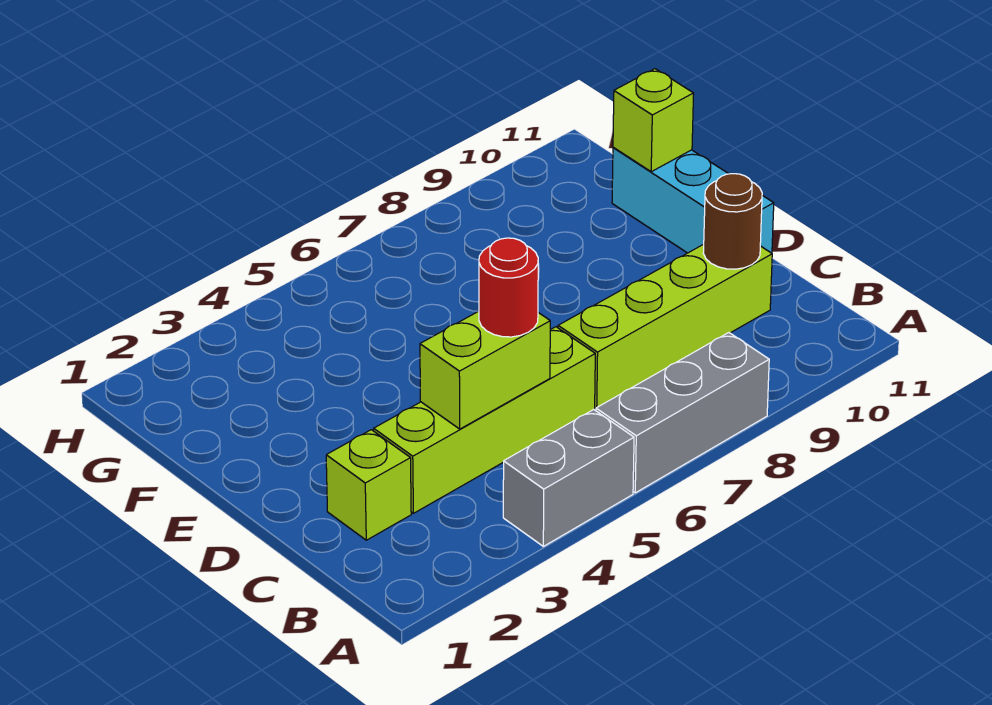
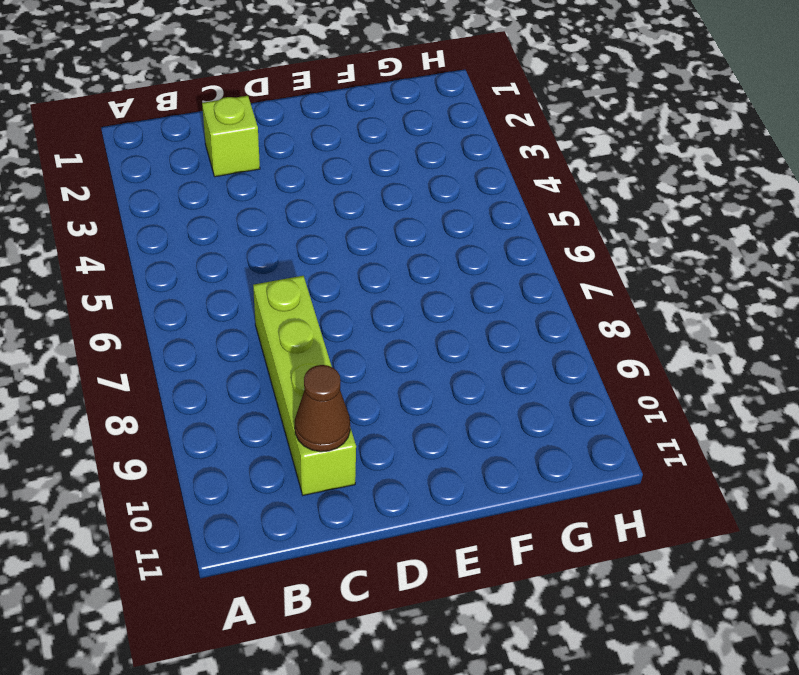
brown cone C10 level 2 -> brown round brick C10 level 2
none -> grey brick A4:A5 level 1
none -> grey brick A6:A8 level 1

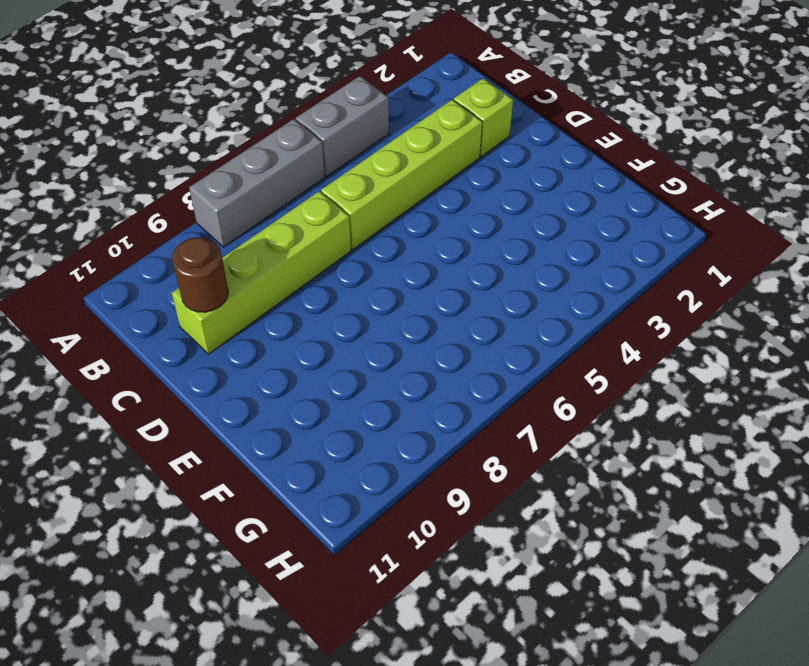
none -> cyan brick D11:F11 level 1
none -> lime brick C4:C5 level 2

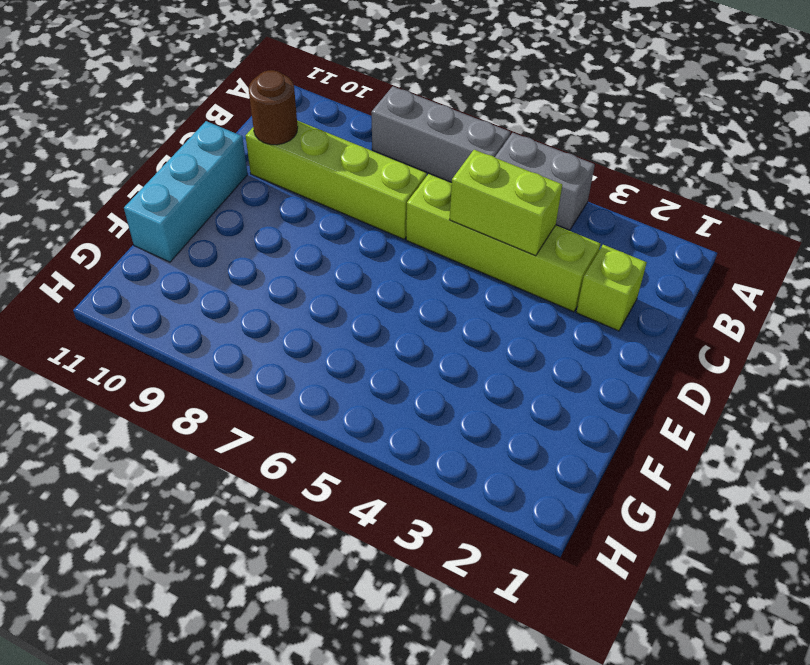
none -> lime brick F11 level 2
none -> red round brick C5 level 3

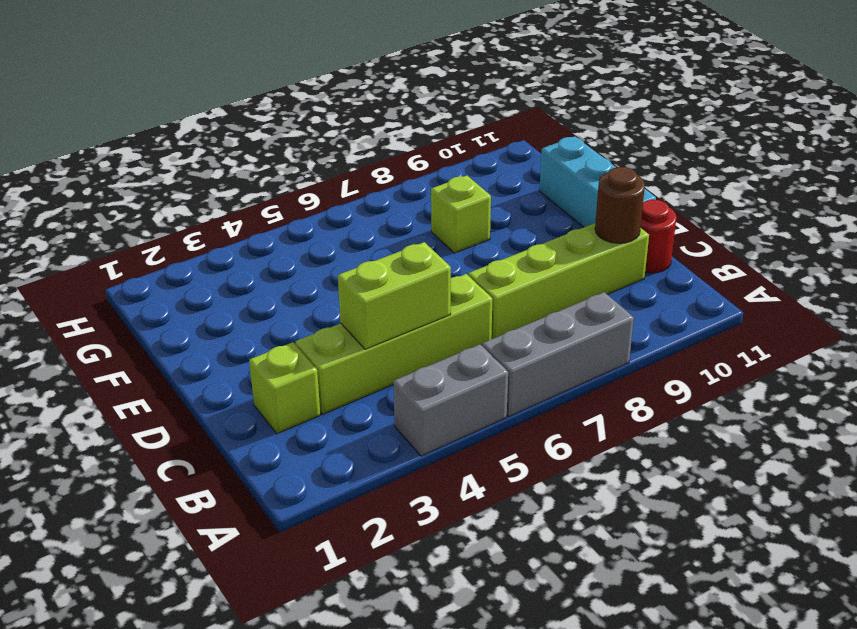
red round brick C11 level 1 -> red round brick C5 level 3
lime brick F8 level 1 -> lime brick F11 level 2

